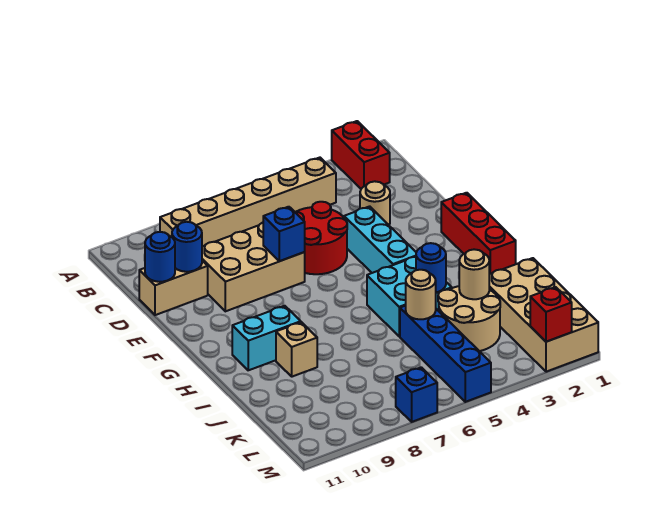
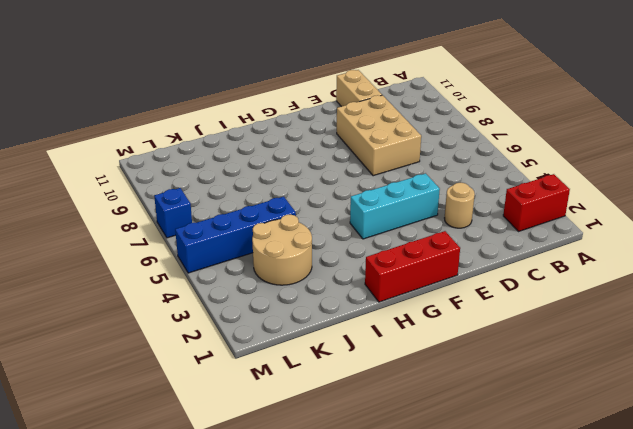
none -> tan brick B4:B9 level 1
none -> red round brick D5:E6 level 1
none -> cyan brick H4:I5 level 1

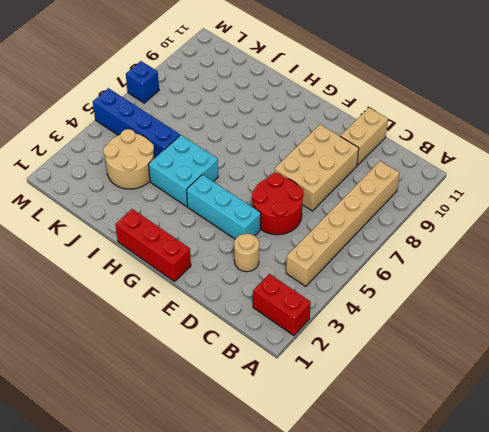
none -> cyan brick H9:H10 level 1
none -> tan brick I9 level 1
none -> tan brick J1:M2 level 1

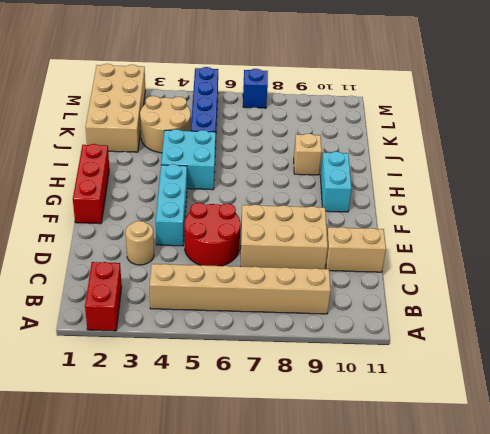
cyan brick G10:H10 level 1 -> cyan brick H9:H10 level 1
none -> blue round brick D10 level 2
none -> blue round brick D11 level 2
none -> blue brick E7 level 2

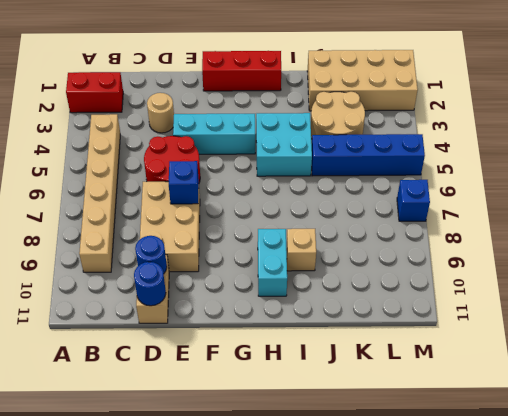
none -> blue round brick I4 level 2
none -> tan round brick J3 level 2
none -> tan round brick J5 level 2

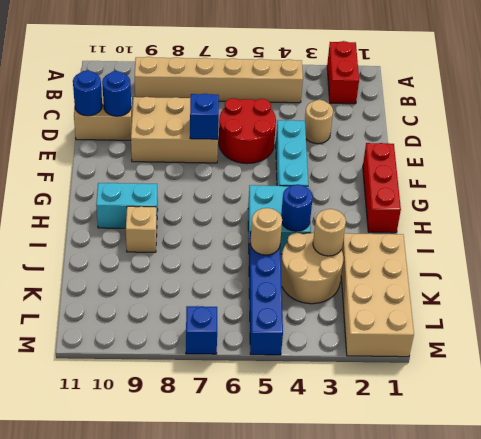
none -> red brick M2 level 2

